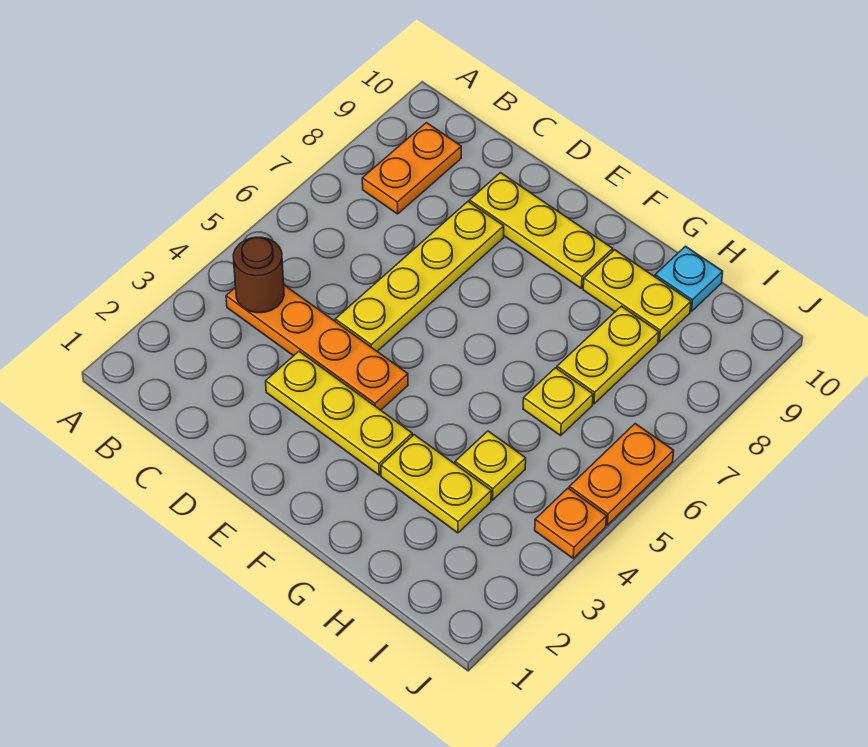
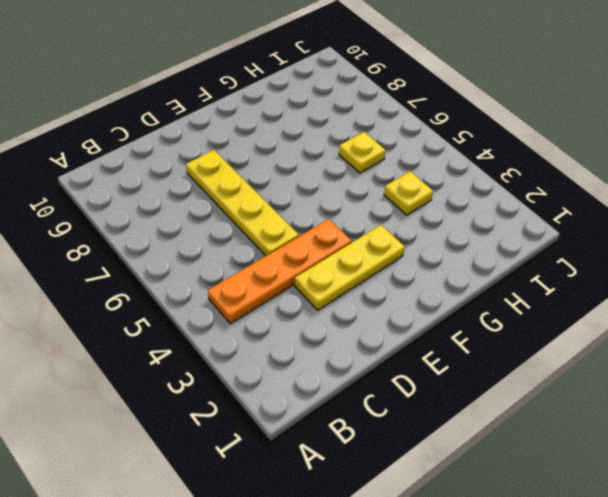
none -> orange plate B8:B9 level 1
none -> yellow plate D9:F9 level 1
none -> yellow plate G3:H3 level 1

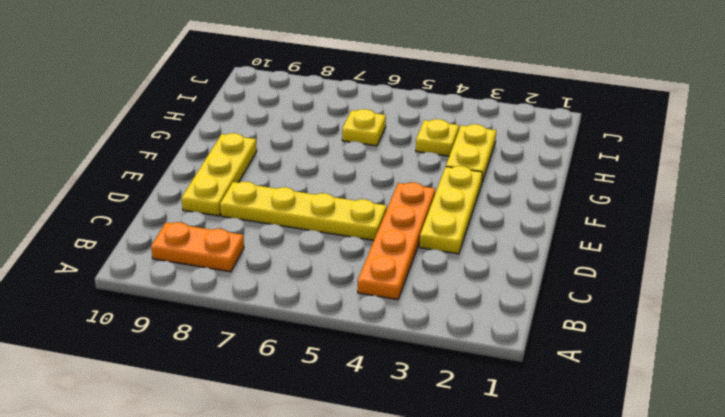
none -> yellow plate G9:H9 level 1
none -> yellow plate H7:H8 level 1
none -> cyan plate H10 level 1

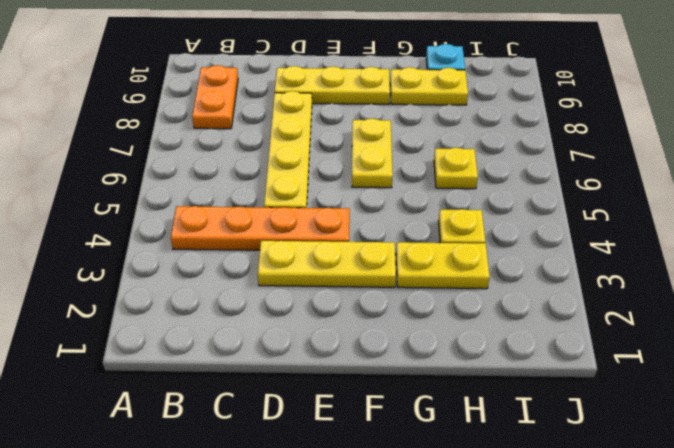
yellow plate F6:F7 level 1 -> yellow plate H7:H8 level 1
none -> orange plate J4 level 1
none -> orange plate J5:J6 level 1
none -> brown round brick B4 level 2

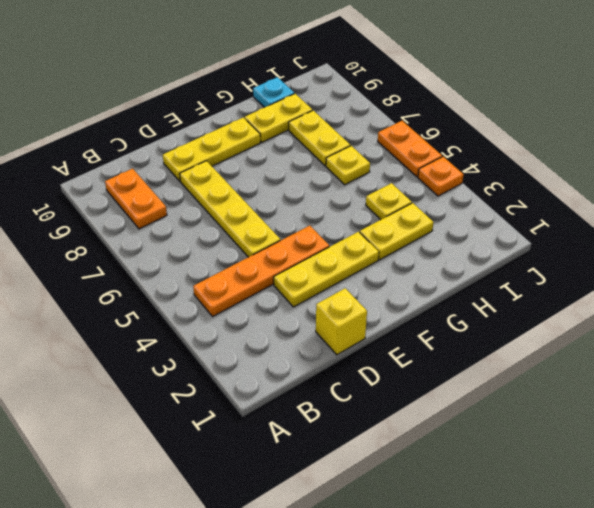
yellow brick D1 level 1 -> none
none -> brown round brick B4 level 2

